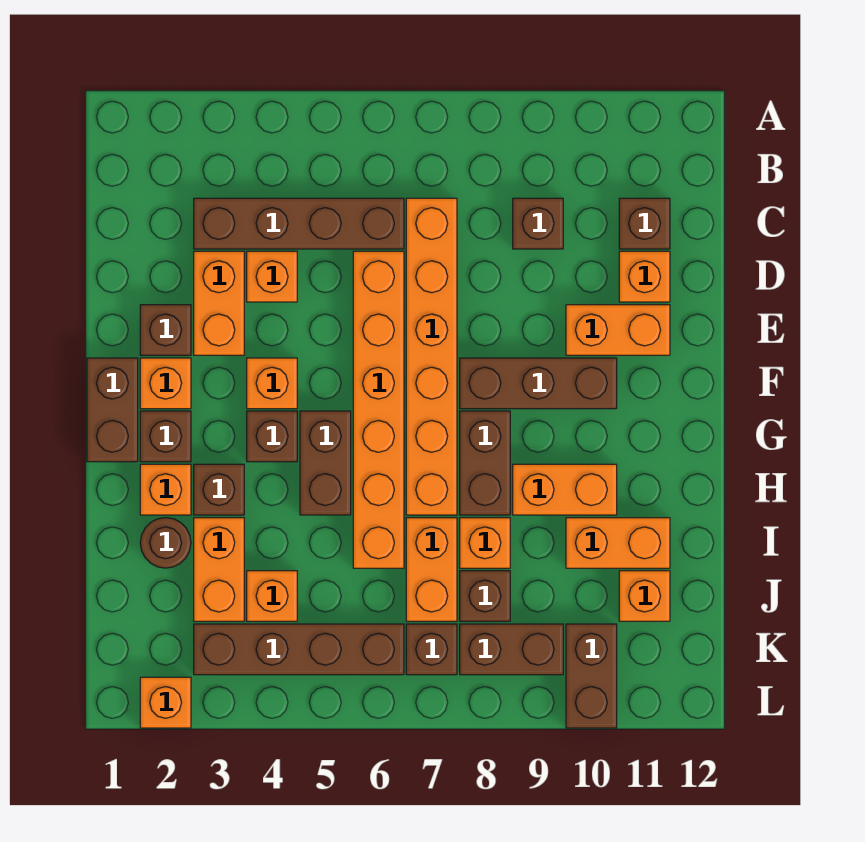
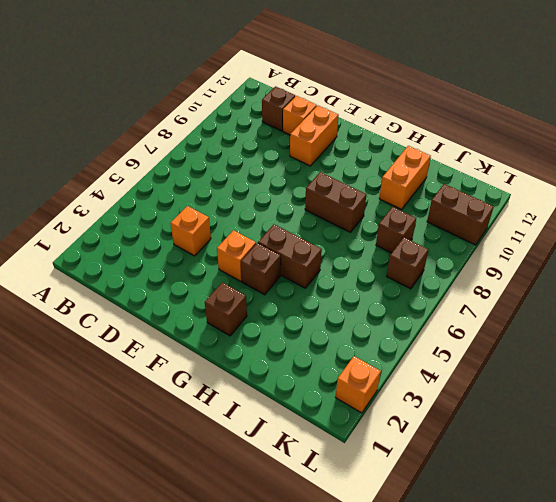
none -> brown brick C3:C6 level 1
none -> orange brick C7:H7 level 1
none -> brown brick C9 level 1
none -> orange brick D3:E3 level 1

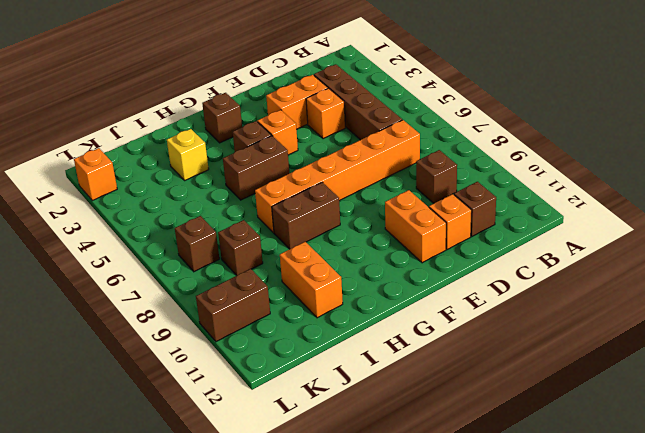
yellow brick I3 level 1 -> orange brick I3:J3 level 1
none -> orange brick D6:I6 level 1
none -> brown brick E2 level 1
none -> brown brick F1:G1 level 1
none -> orange brick F2 level 1

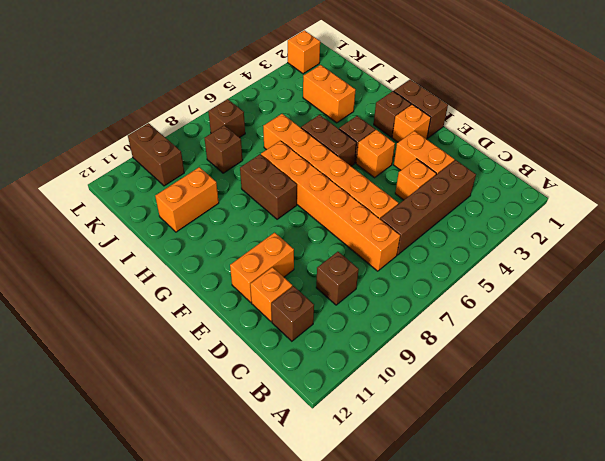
none -> brown brick E2 level 1
none -> brown brick F8:F10 level 1
none -> orange brick H2 level 1
none -> brown brick H3 level 1

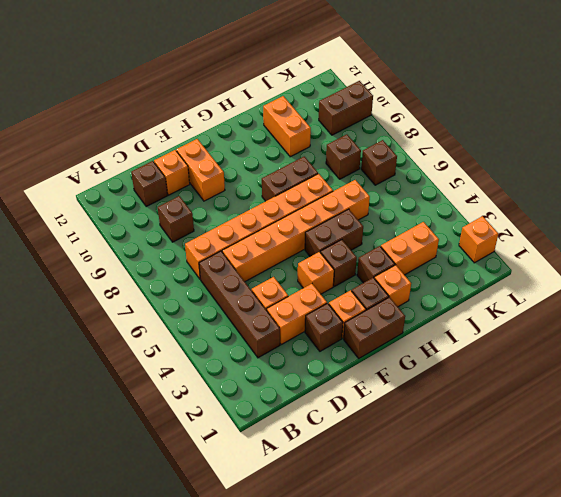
none -> brown brick F8:F10 level 1
none -> orange brick H9:H10 level 1
none -> brown round brick I2 level 1
none -> orange brick I7:J7 level 1

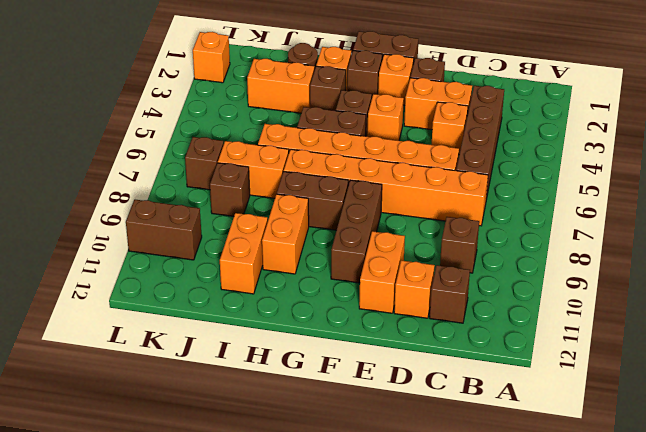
none -> orange brick I8 level 1
none -> orange brick J4 level 1
none -> orange brick J11 level 1
none -> brown brick K3:K6 level 1

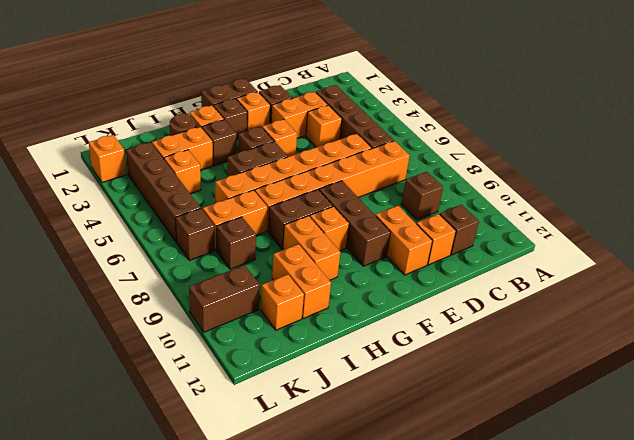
orange brick G9 level 1 -> orange brick I8 level 1
none -> brown brick K8:K9 level 1

